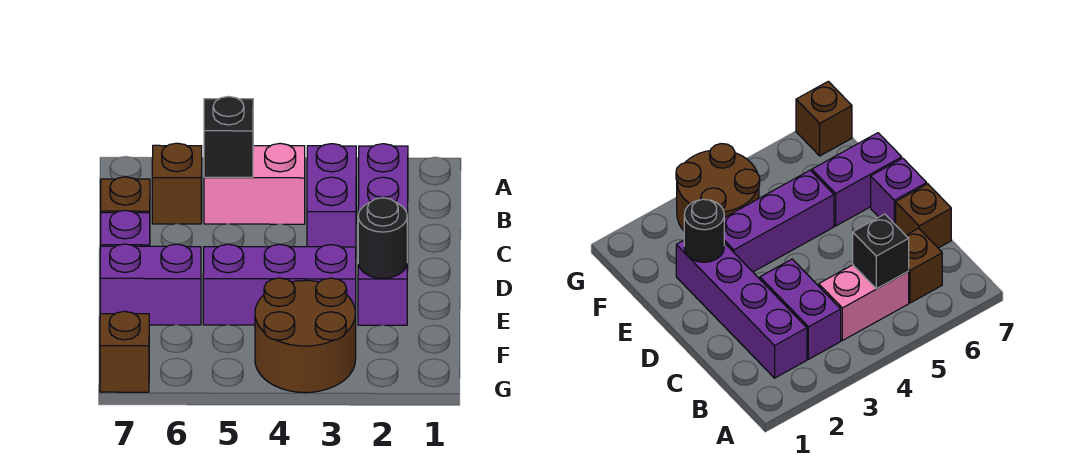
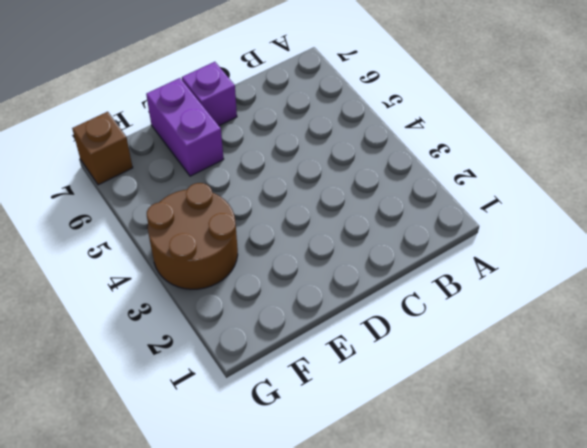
none -> purple brick B2:E2 level 1
none -> purple brick B3:C3 level 1
none -> pink brick B4:B5 level 1

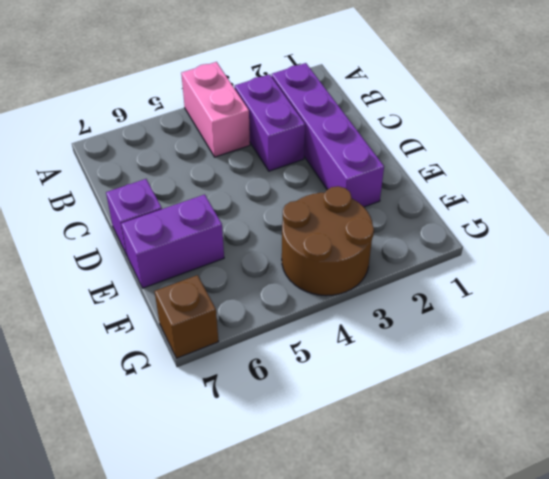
pink brick A4:B4 level 1 -> pink brick B4:B5 level 1
none -> brown brick B6 level 1
none -> brown brick C7 level 1
none -> purple brick E3:E5 level 1

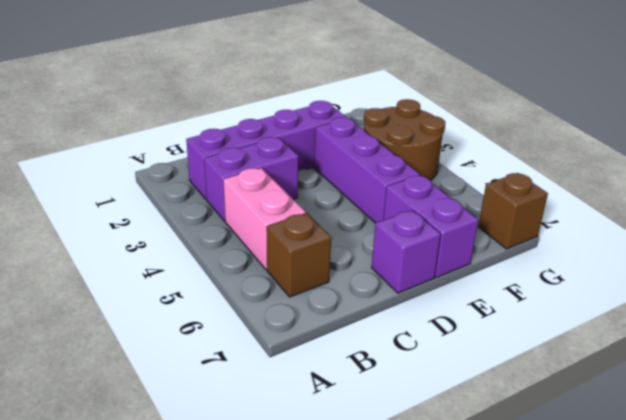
none -> brown brick C7 level 1
none -> black brick B5 level 2
none -> black round brick E2 level 2

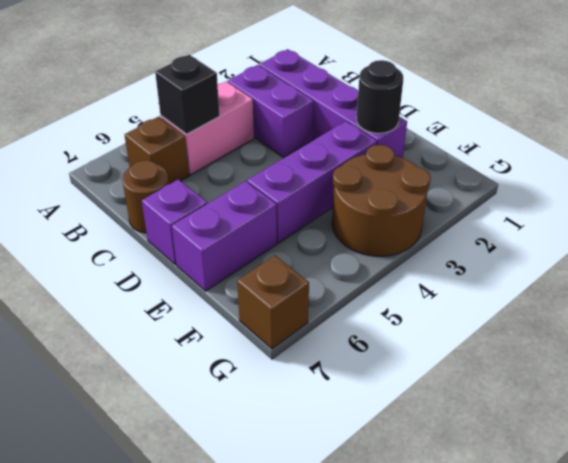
brown round brick C7 level 1 -> brown brick C7 level 1

